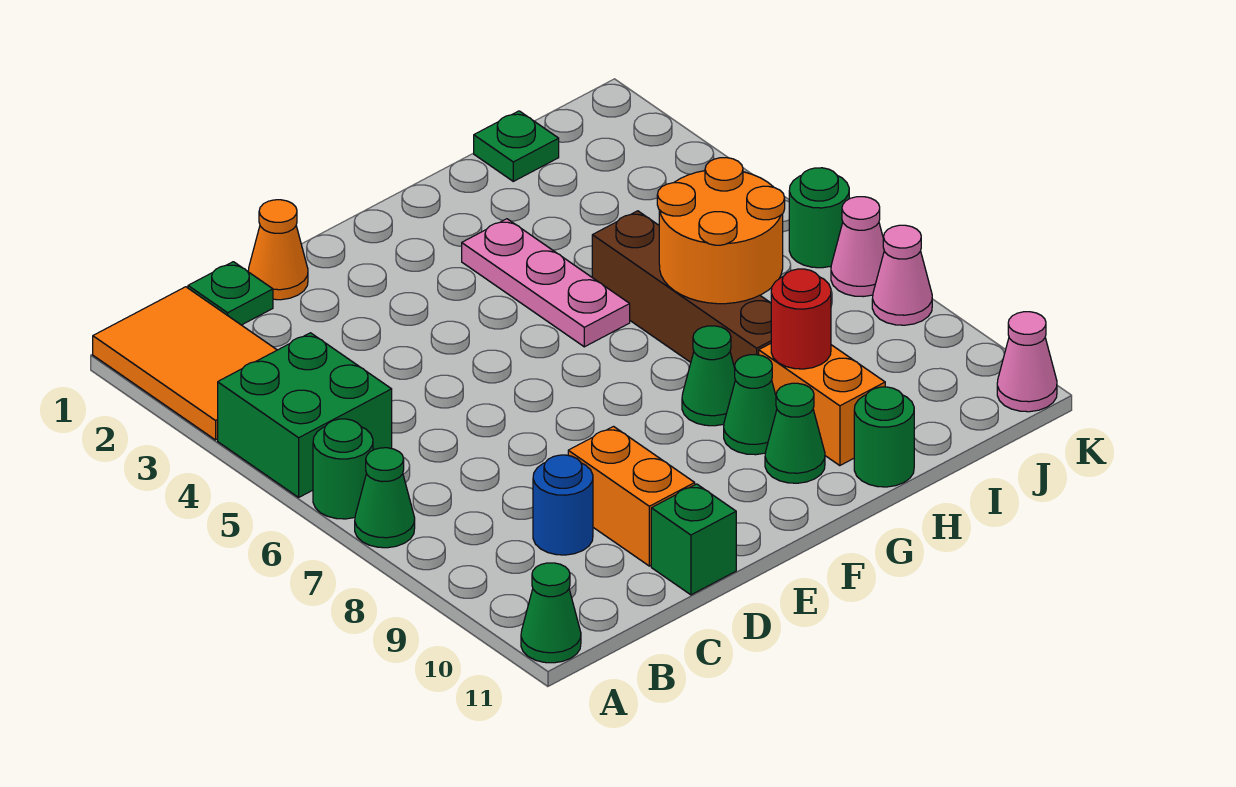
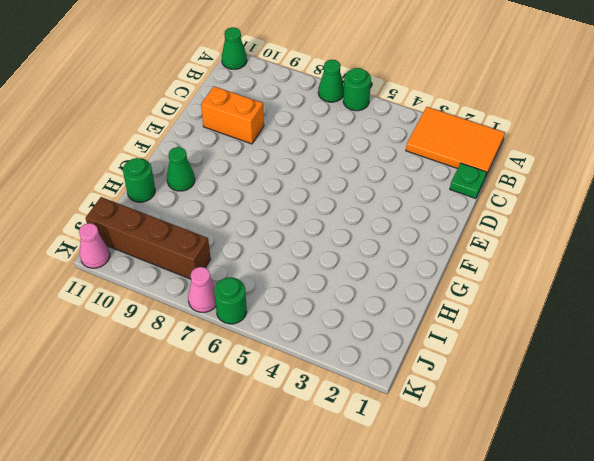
brown brick J8:J11 level 1 -> brown brick H5:H8 level 1
none -> green brick A4:B5 level 1
none -> blue round brick C9 level 1
none -> orange cone D1 level 1

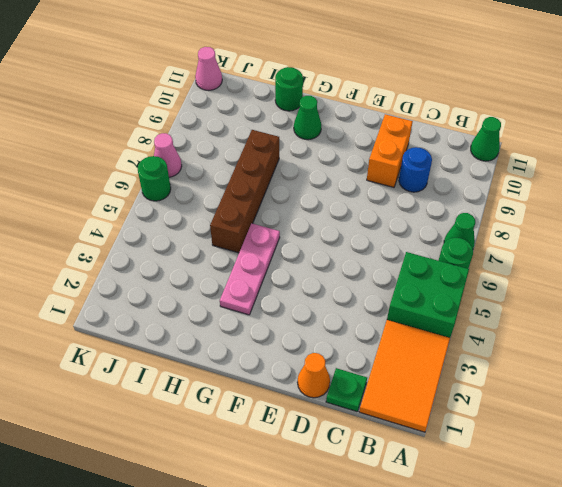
none -> green brick D11 level 1
none -> green cone G8 level 1
none -> green cone G9 level 1

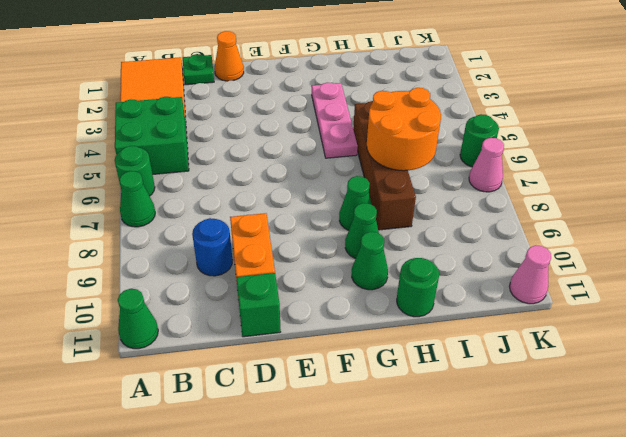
none -> orange brick H9:H10 level 1
none -> green plate I1 level 1
none -> pink cone K8 level 1

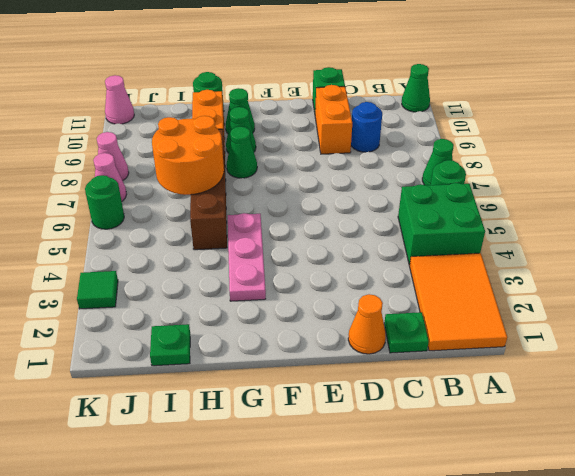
green tile K3 level 1 -> none
none -> red round brick H9 level 2

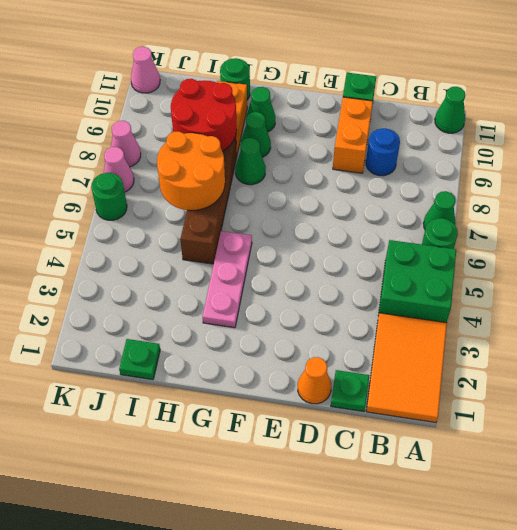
red round brick H8:I9 level 2 -> red round brick H9 level 2

